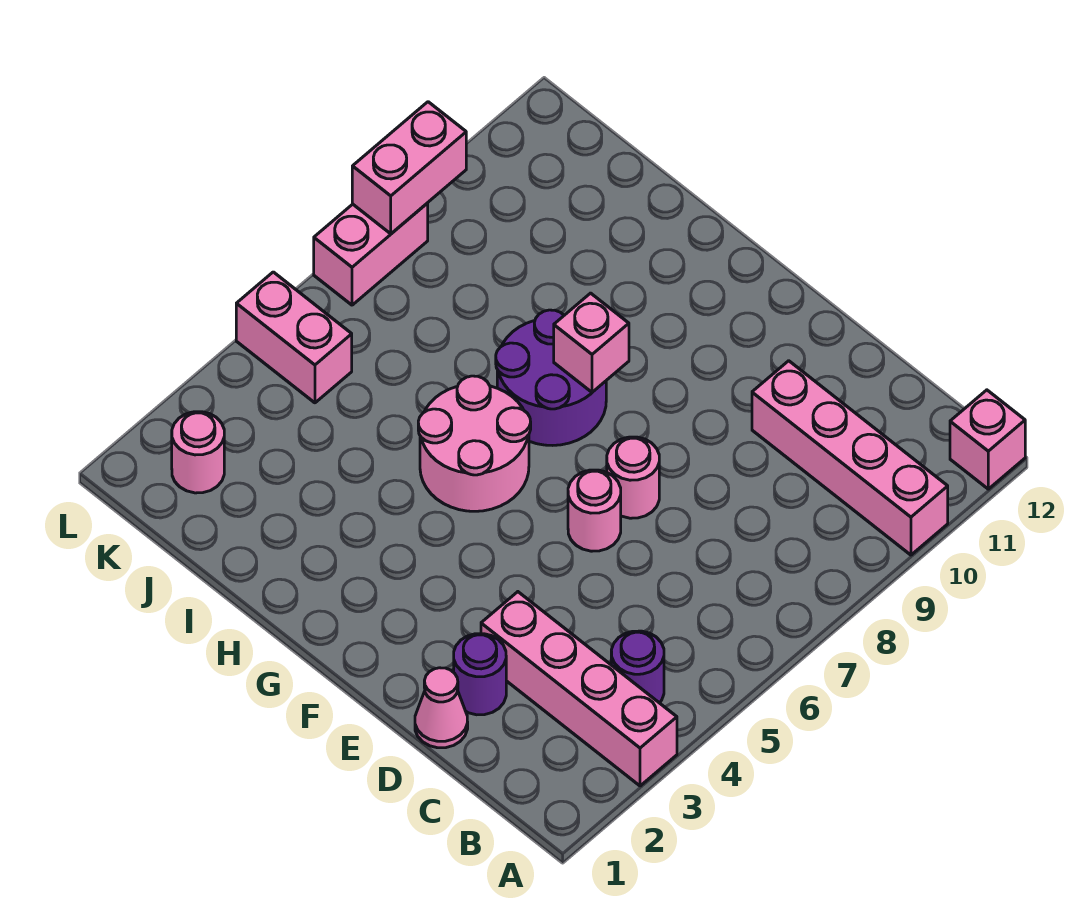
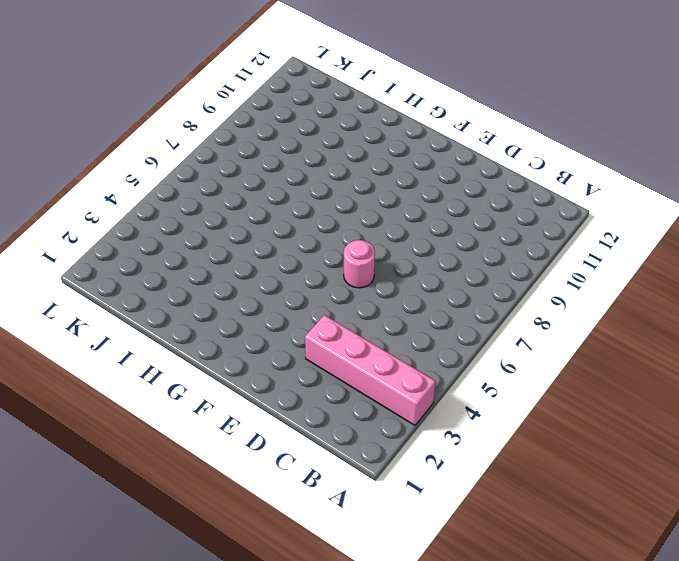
none -> pink brick A10:D10 level 1
none -> pink brick A12 level 1
none -> purple round brick B4 level 1

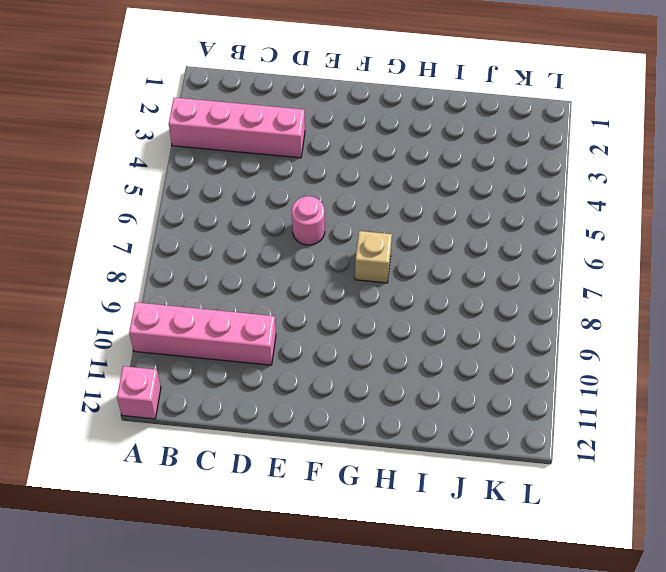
tan brick G7 level 1 -> purple round brick G7:H8 level 1
none -> purple round brick B4 level 1
none -> pink cone D1 level 1
none -> purple round brick D2 level 1

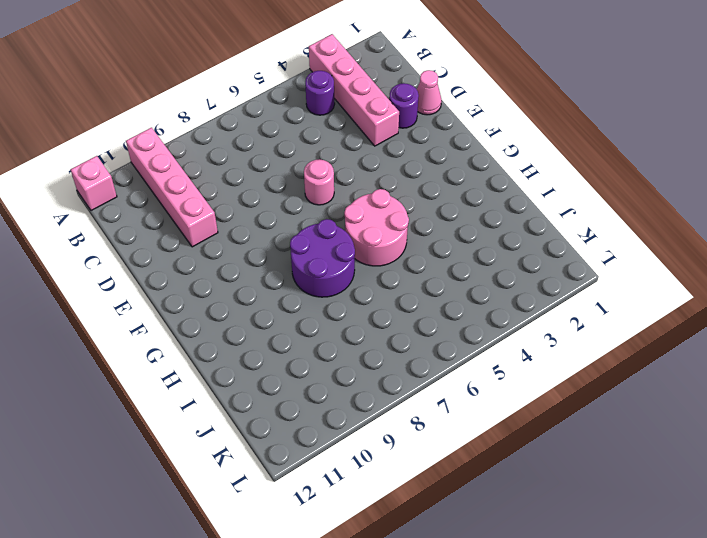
none -> pink round brick E7 level 1
none -> pink round brick K2 level 1
none -> pink brick K5:L5 level 1

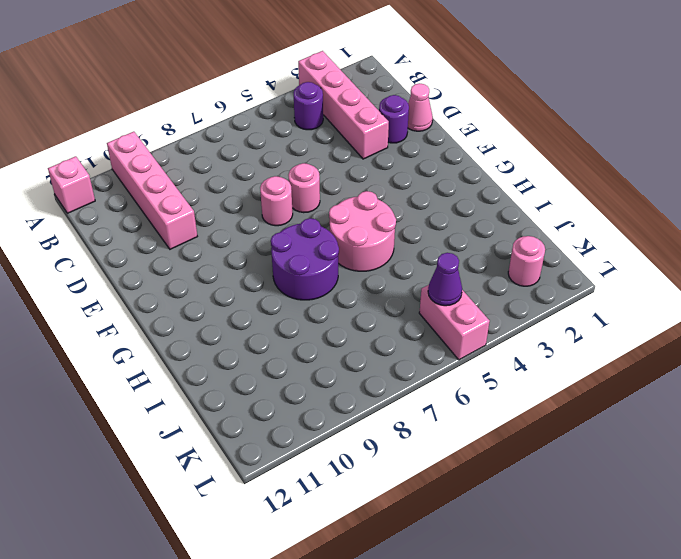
purple cone K5 level 2 -> none
none -> pink brick L7:L8 level 1
none -> pink brick G8 level 2
none -> pink brick L8:L9 level 2

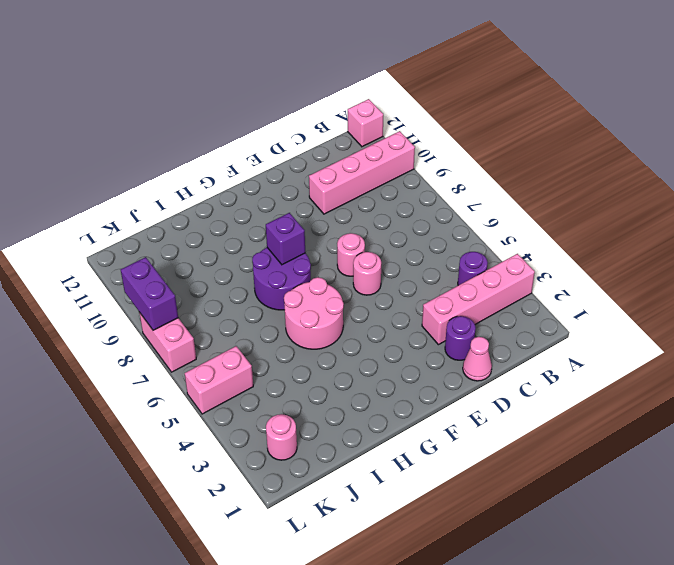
purple brick G8 level 2 -> pink brick G8 level 2
purple brick L8:L9 level 2 -> pink brick L8:L9 level 2

